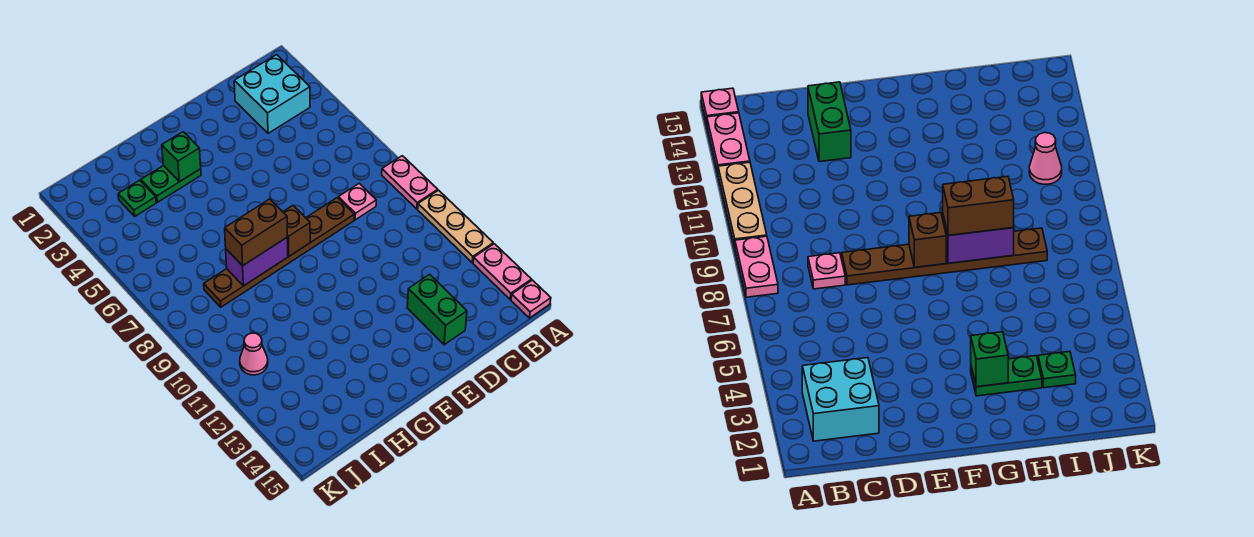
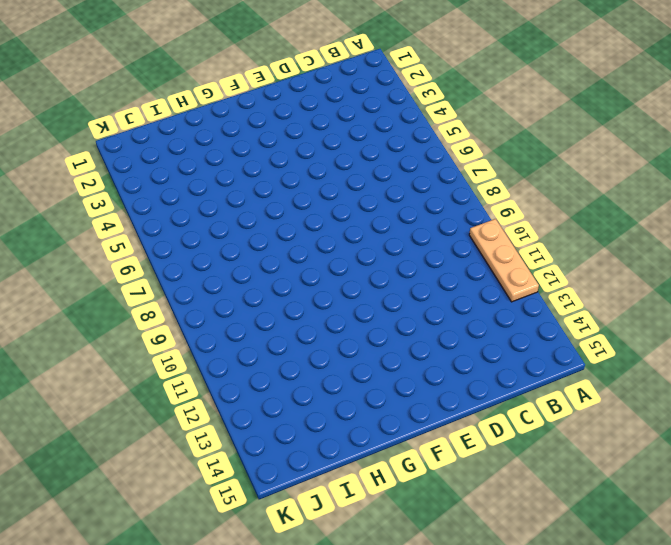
none -> pink plate A8:A9 level 1
none -> pink plate A13:A14 level 1
none -> pink plate A15 level 1

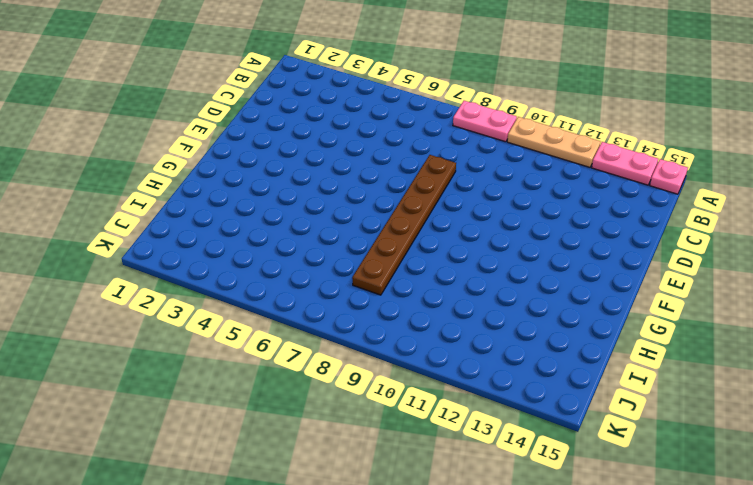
none -> cyan brick B2:C3 level 1
none -> pink plate C8 level 1
none -> green brick D13:D14 level 1

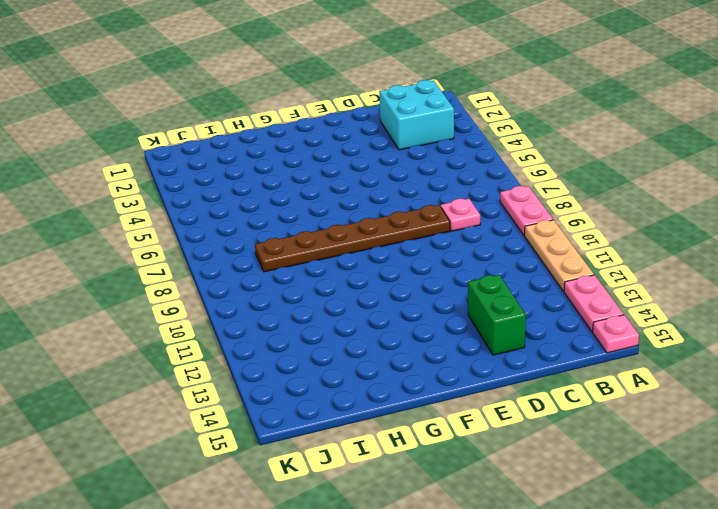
none -> green plate G3:H3 level 1
none -> green plate I3 level 1
none -> pink cone J11 level 1

